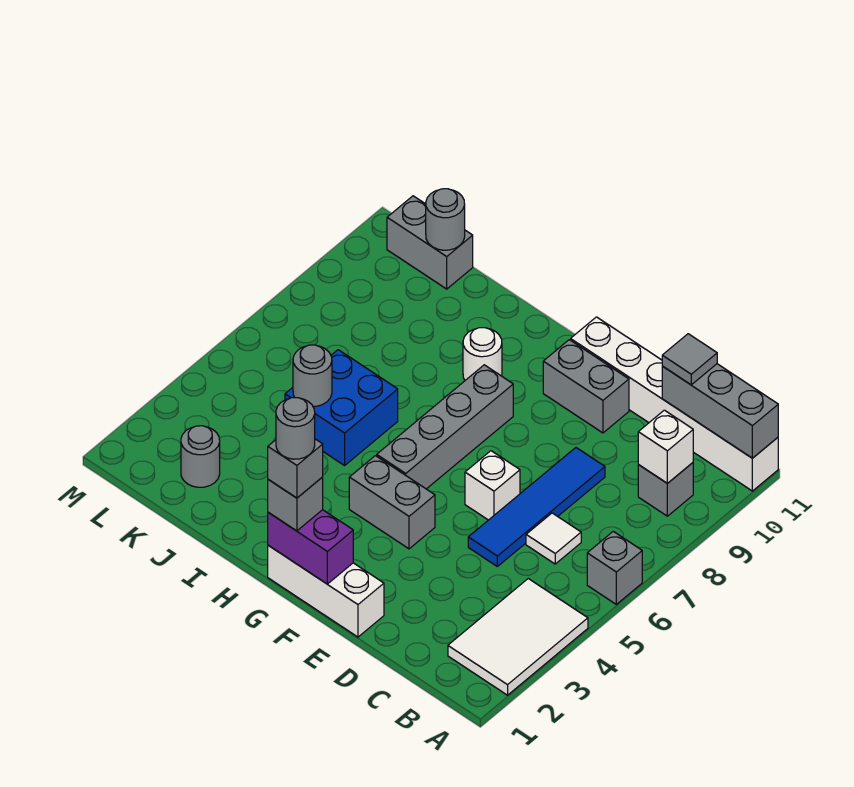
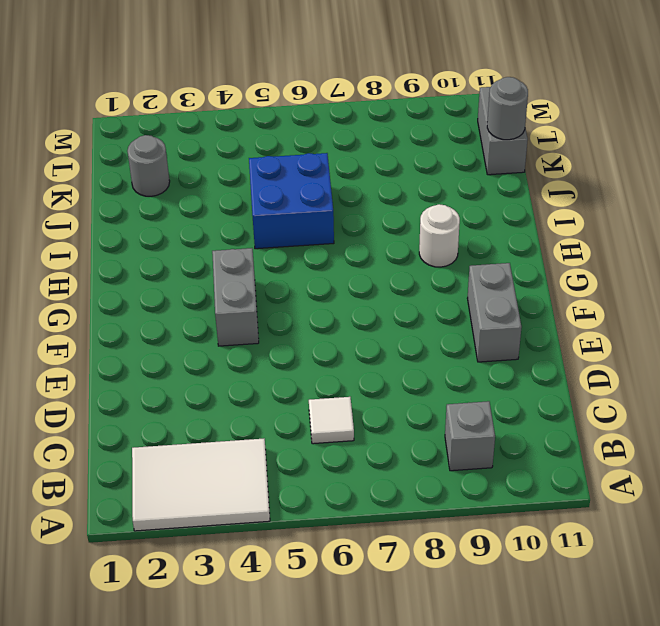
none -> grey brick A6 level 1
none -> white brick A11:F11 level 1
none -> blue tile D5:D8 level 1

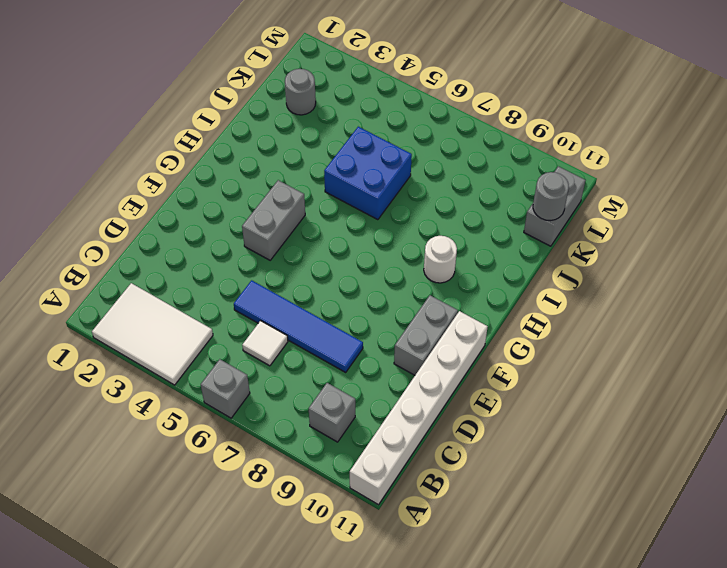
none -> white brick E1:G1 level 1
none -> white brick E6 level 1
none -> grey brick G5:G8 level 1

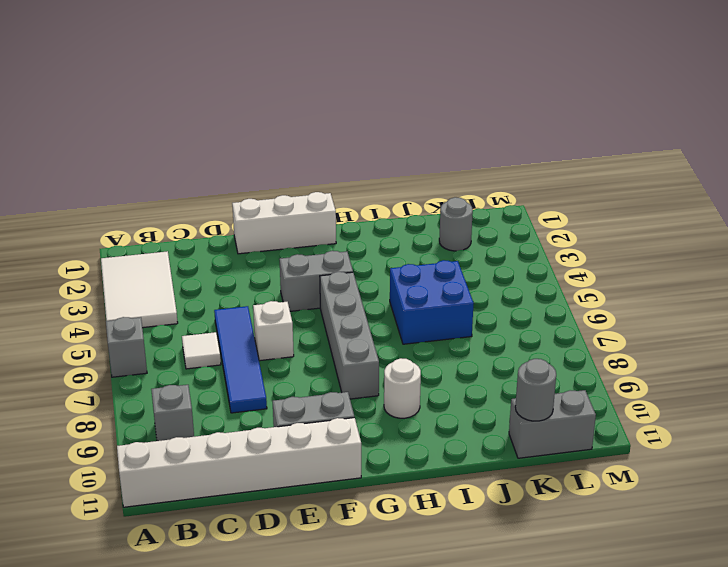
none -> grey brick A11:C11 level 2
none -> white brick B9 level 2
none -> purple brick F1:G1 level 2

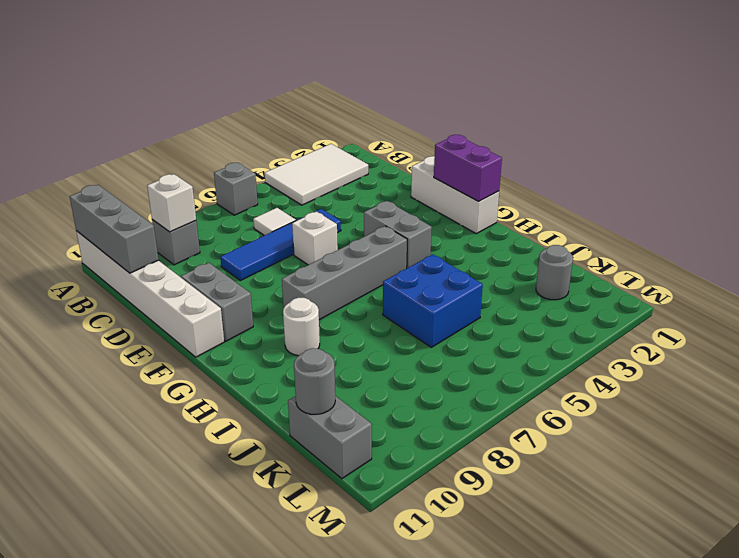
none -> grey round brick J5 level 2
none -> grey tile C11 level 3
none -> grey brick G1 level 3

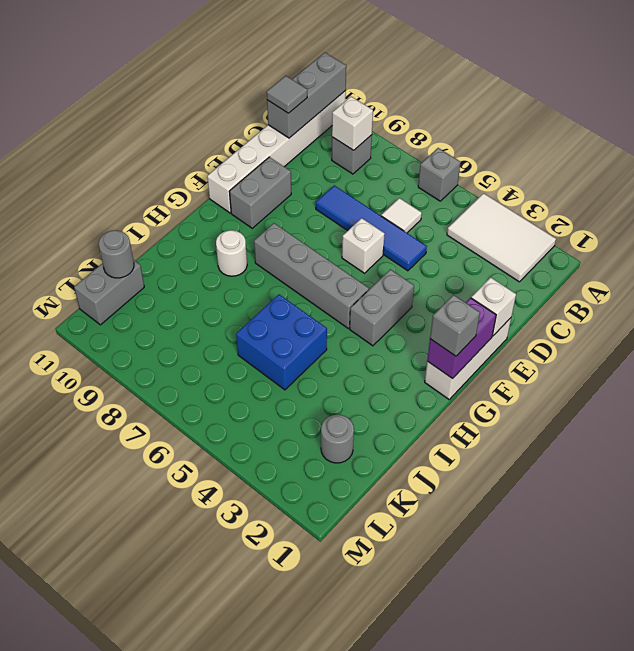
white brick E1 level 2 -> none
none -> grey round brick J5 level 2
none -> grey brick G1 level 4
none -> grey round brick G1 level 5

